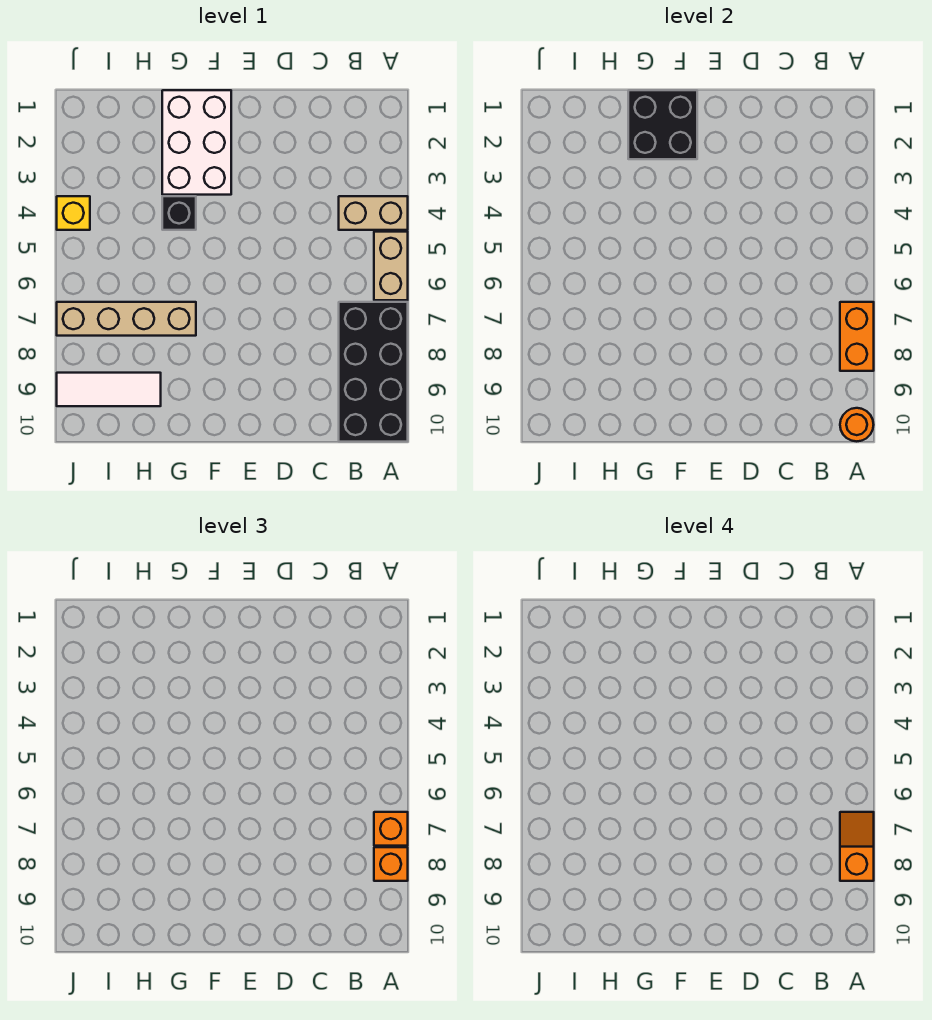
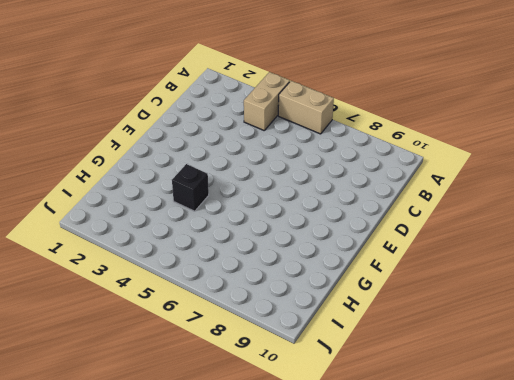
none -> black brick A7:B10 level 1
none -> white brick F1:G3 level 1
none -> tan brick G7:J7 level 1

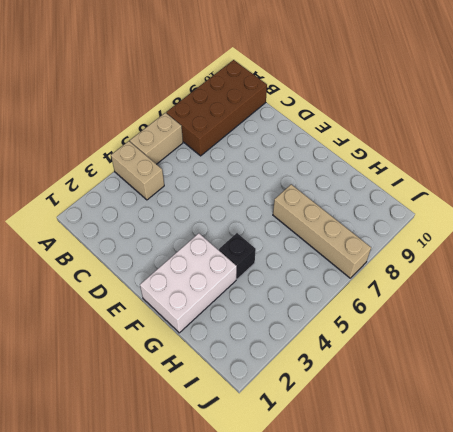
brown brick A7:B10 level 1 -> black brick A7:B10 level 1
none -> white tile H9:J9 level 1
none -> yellow brick J4 level 1
none -> orange brick A7:A8 level 2

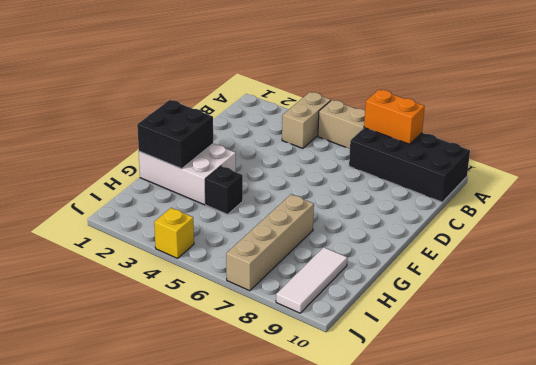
none -> orange round brick A10 level 2
none -> orange brick A7 level 3
none -> orange brick A8 level 3

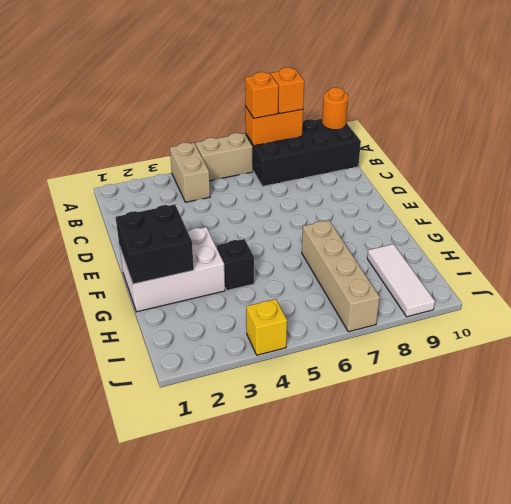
none -> orange slope A7:A8 level 4 top 8

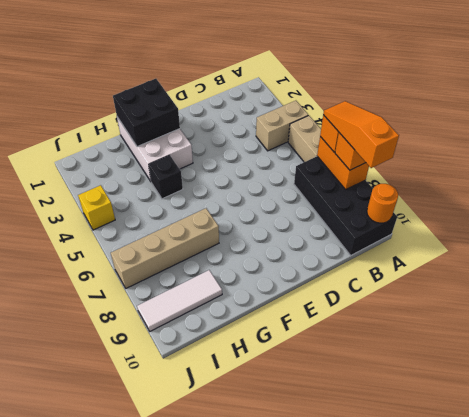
orange slope A7:A9 level 4 top 9 -> orange slope A7:A8 level 4 top 8

